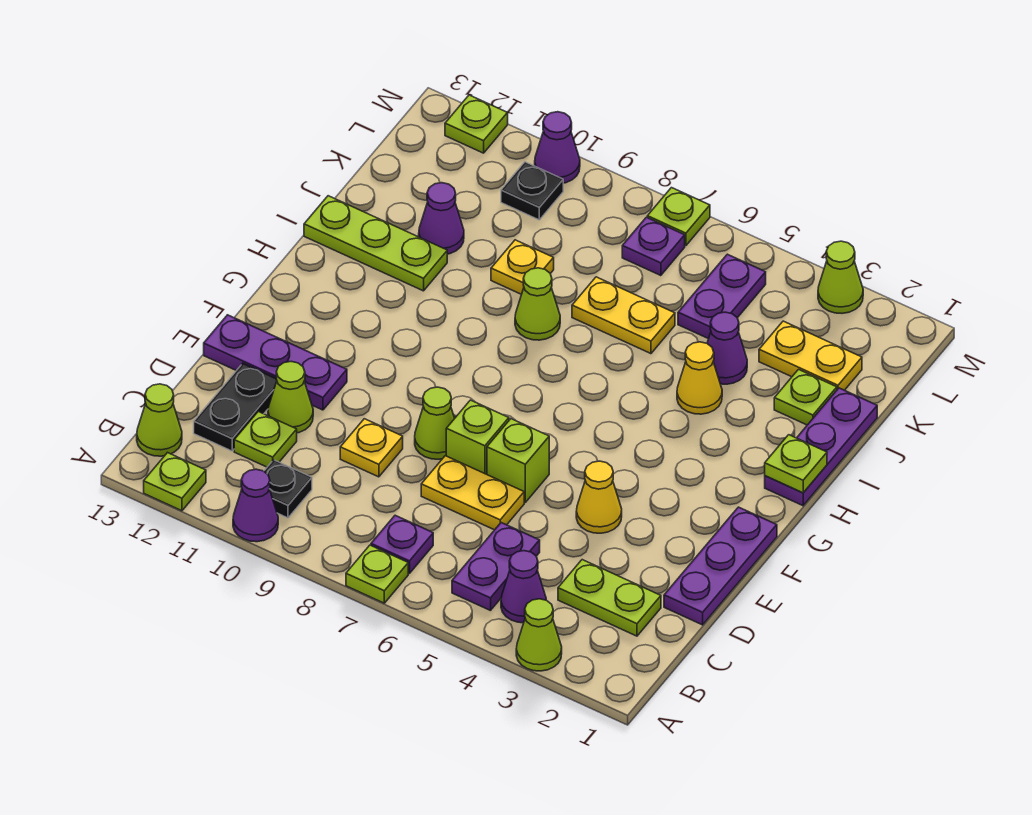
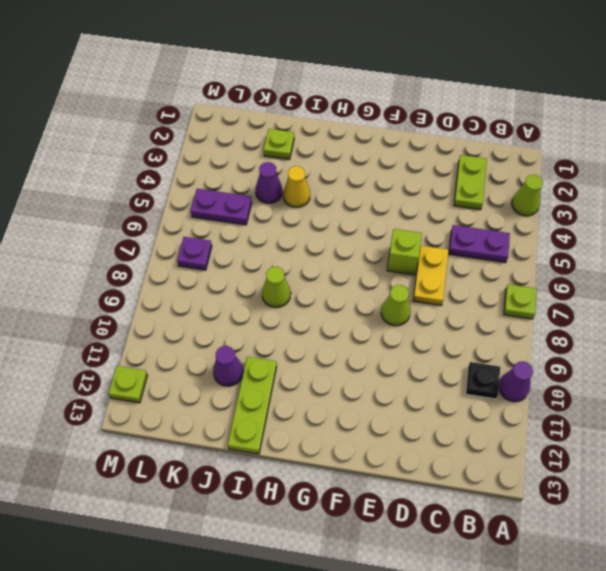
none -> lime plate A12 level 1
none -> purple cone B4 level 1
none -> purple plate B7 level 1
none -> lime cone B13 level 1

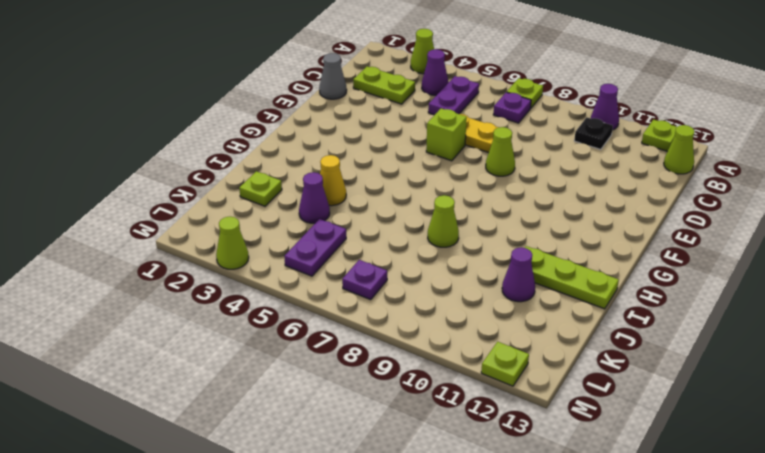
grey cone D1 level 1 -> purple plate D1:F1 level 1
none -> lime plate C11 level 1
none -> black plate C12:D12 level 1
none -> yellow plate D9 level 1
none -> lime cone D11 level 1

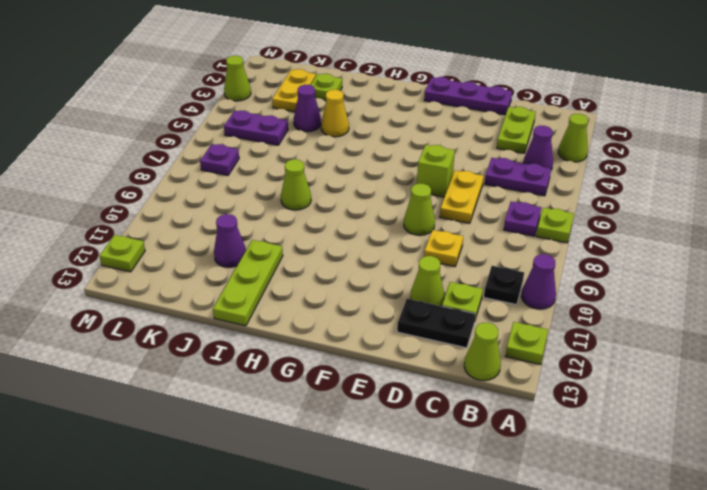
none -> yellow cone E4 level 1
none -> lime brick E7 level 1
none -> purple plate E11:E13 level 1
none -> purple plate H1:J1 level 1

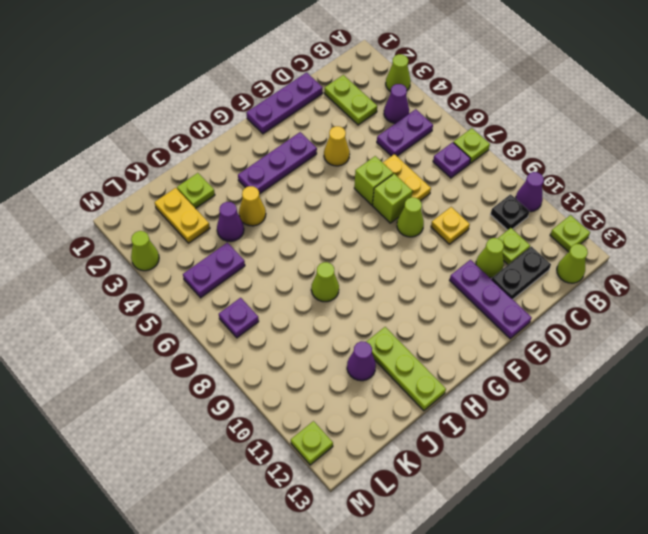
purple plate F3:H3 level 1 -> purple plate H1:J1 level 1
none -> yellow plate J6:J7 level 1
none -> yellow plate J9 level 1
none -> black plate L10 level 1
none -> lime plate M7 level 1

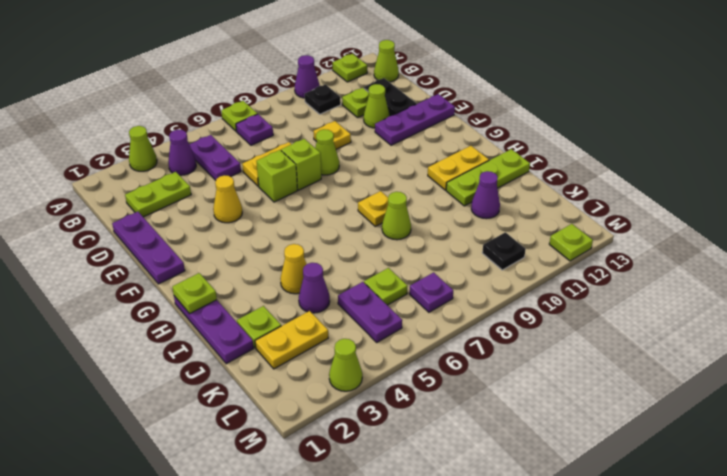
yellow plate H8 level 1 -> yellow plate J9 level 1
yellow plate H11:H12 level 1 -> yellow plate J6:J7 level 1
lime plate K6 level 1 -> lime plate M7 level 1
none -> purple cone M10 level 1

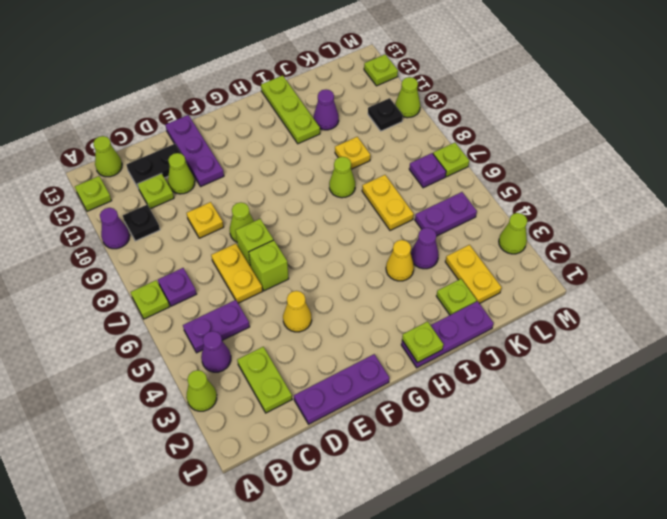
lime cone M10 level 1 -> purple cone M10 level 1

